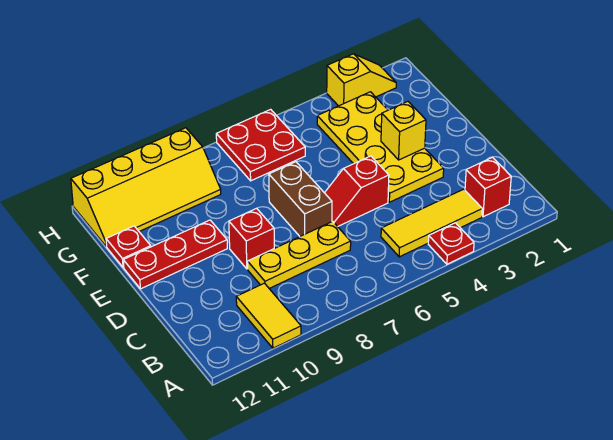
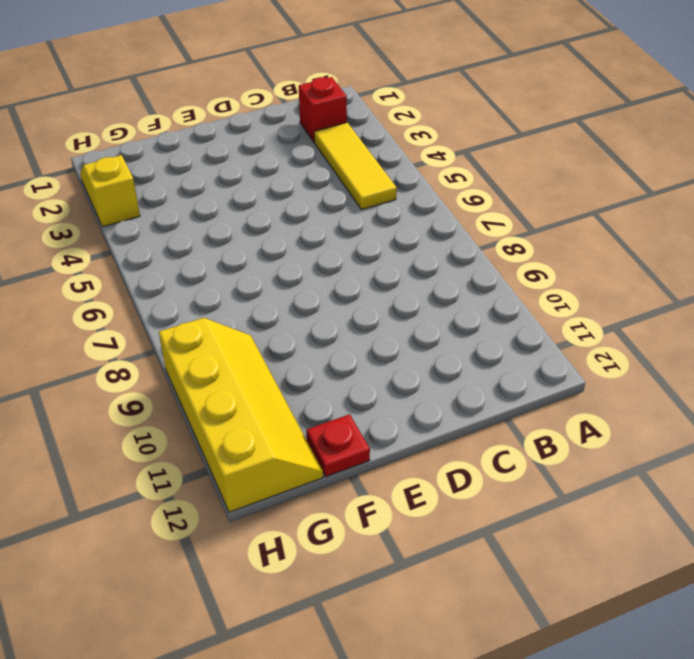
none -> red plate A4 level 1
none -> yellow tile A10:B10 level 1
none -> yellow plate C7:C9 level 1

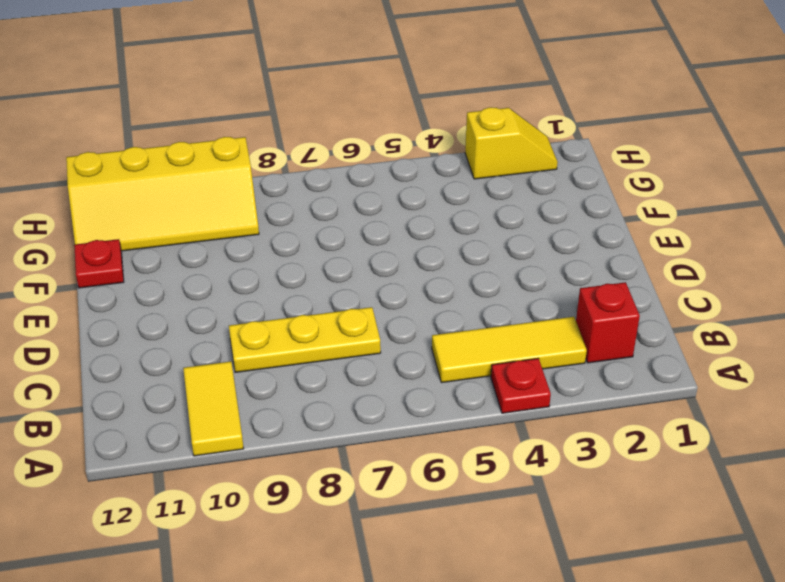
none -> yellow plate D3:G4 level 1
none -> red slope D5:D6 level 1 top 5
none -> brown brick D7:E7 level 1

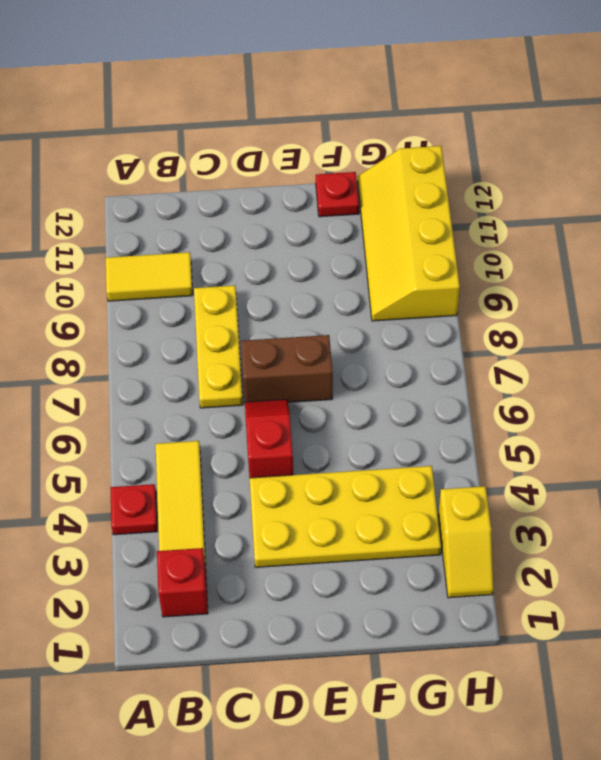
none -> red brick D9 level 1
none -> red plate E10:E12 level 1
none -> red plate G6:H7 level 1

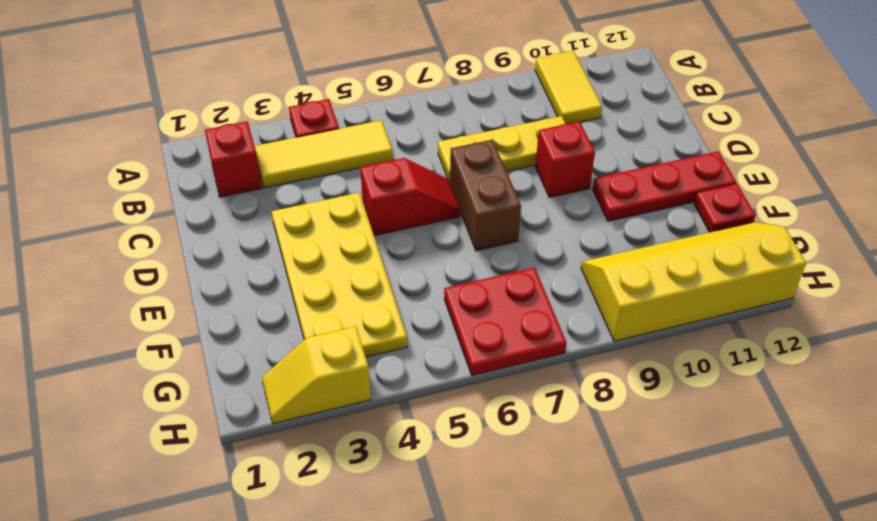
none -> yellow brick E3 level 2

